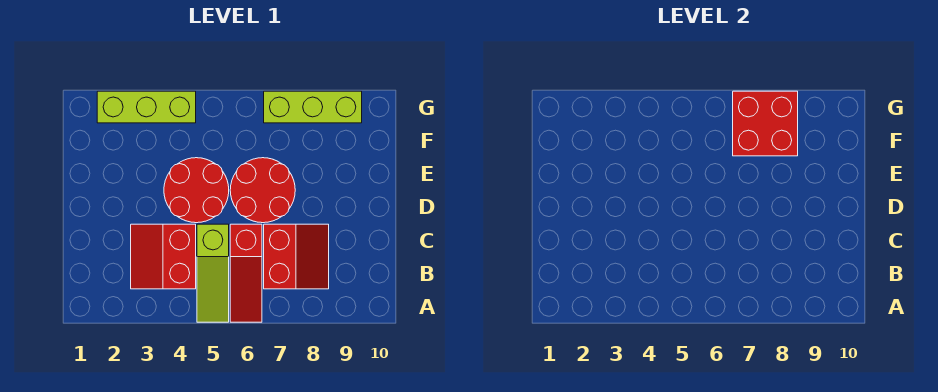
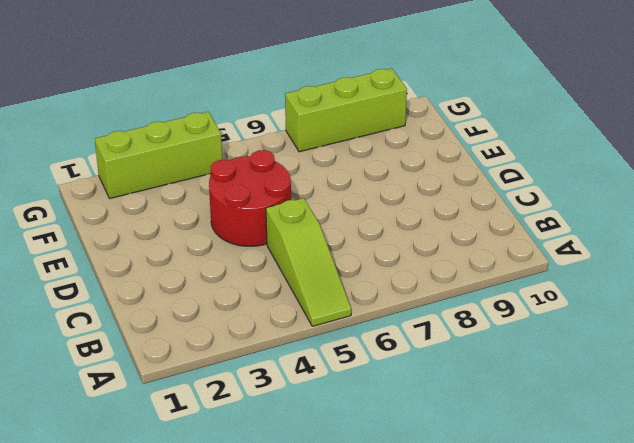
none -> red slope A6:C6 level 1 top C
none -> red slope B3:C4 level 1 top 4

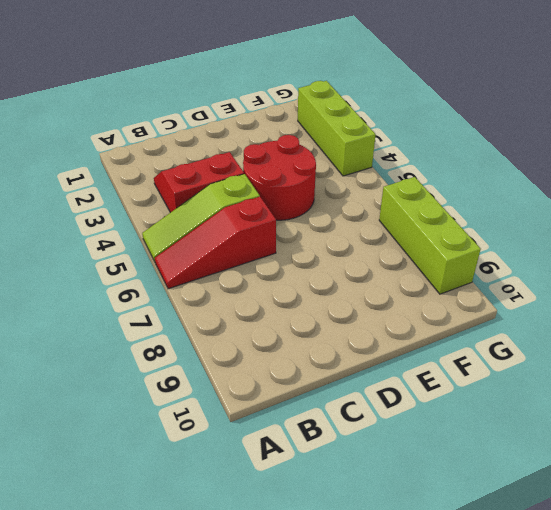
none -> red slope B7:C8 level 1 top 7
none -> red round brick D6:E7 level 1

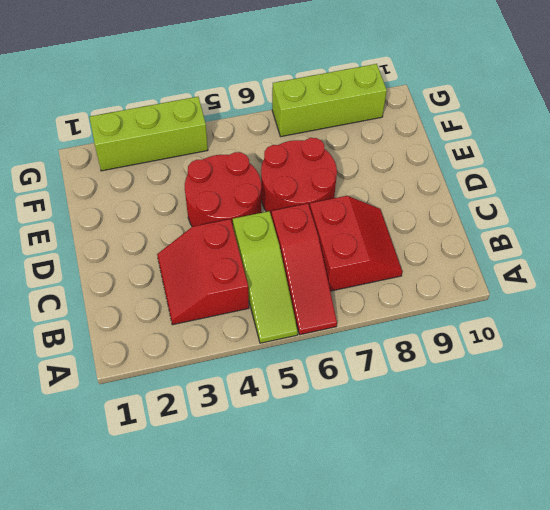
none -> red brick F7:G8 level 2

